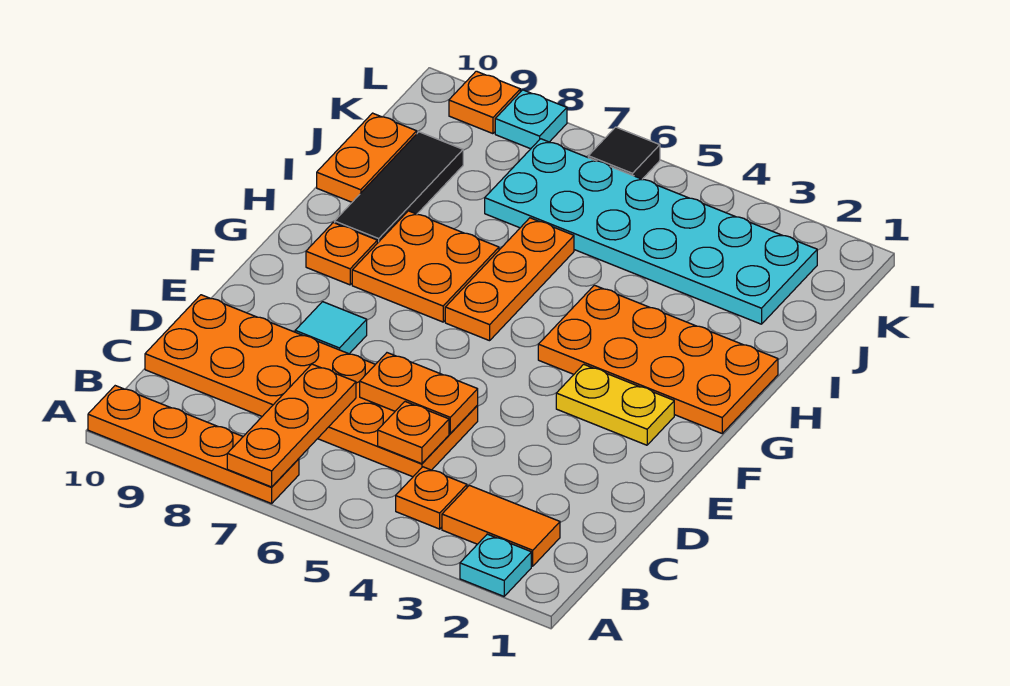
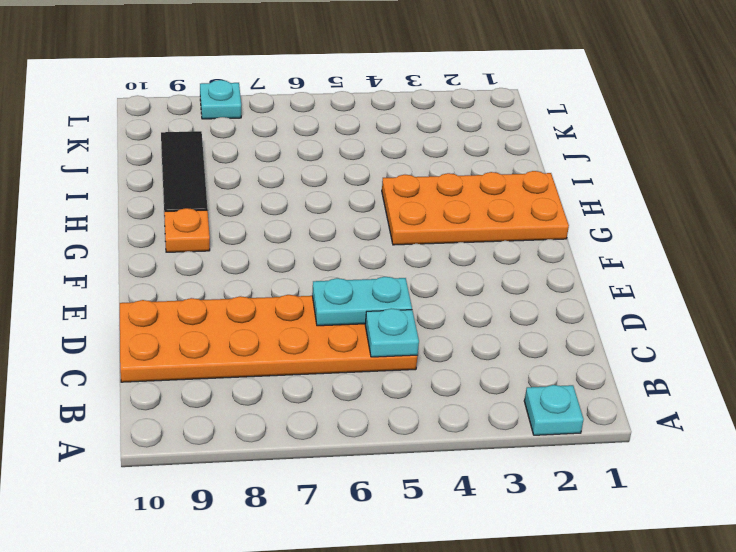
cyan plate C5 level 2 -> orange plate C5 level 2
cyan plate D5:D6 level 2 -> orange plate D5:D6 level 2
none -> orange plate A7:A10 level 1
none -> orange tile B2:B3 level 1
none -> orange plate B4 level 1

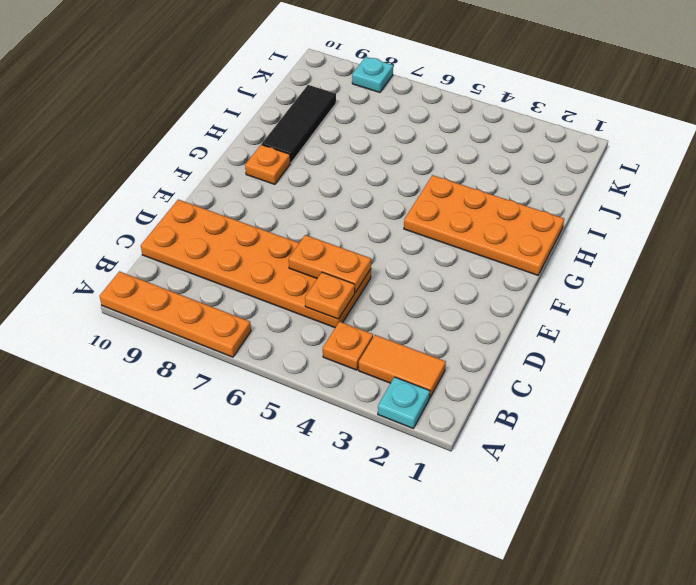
none -> cyan tile E8 level 1
none -> yellow plate F2:F3 level 1
none -> orange plate G6:I6 level 1

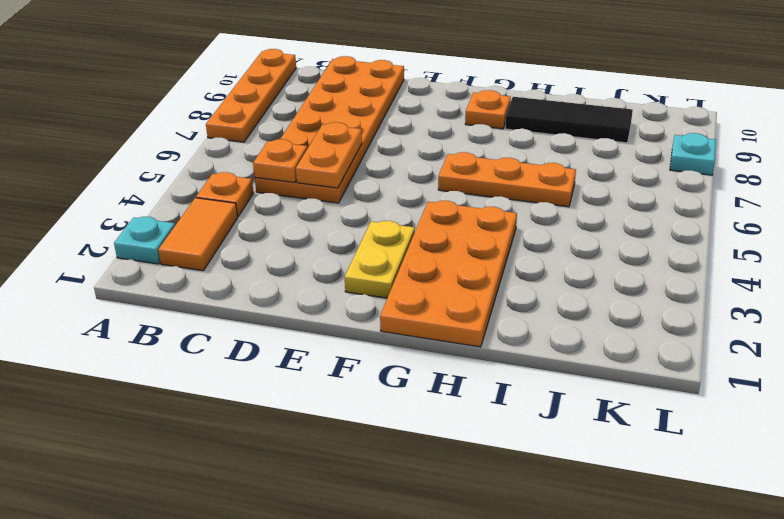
none -> cyan tile E8 level 1
none -> orange plate G7:H8 level 1
none -> orange plate I10:J10 level 1

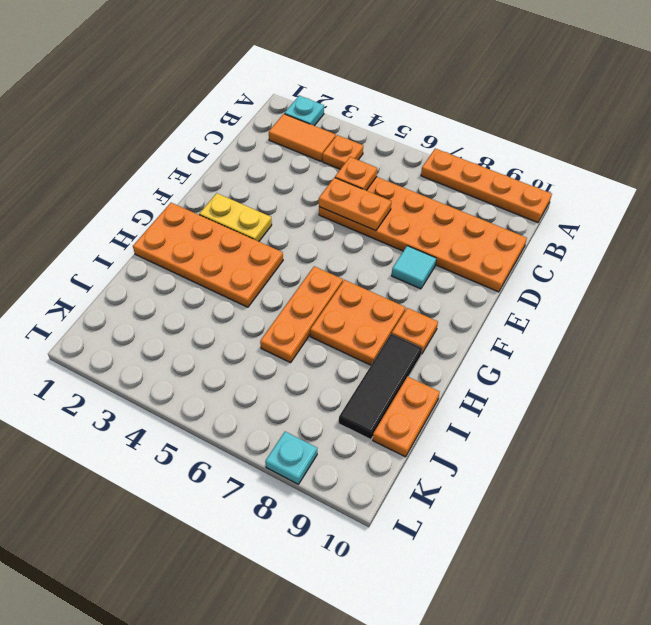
none -> cyan plate J2:K7 level 1
none -> black tile L6 level 1
none -> orange plate L9 level 1

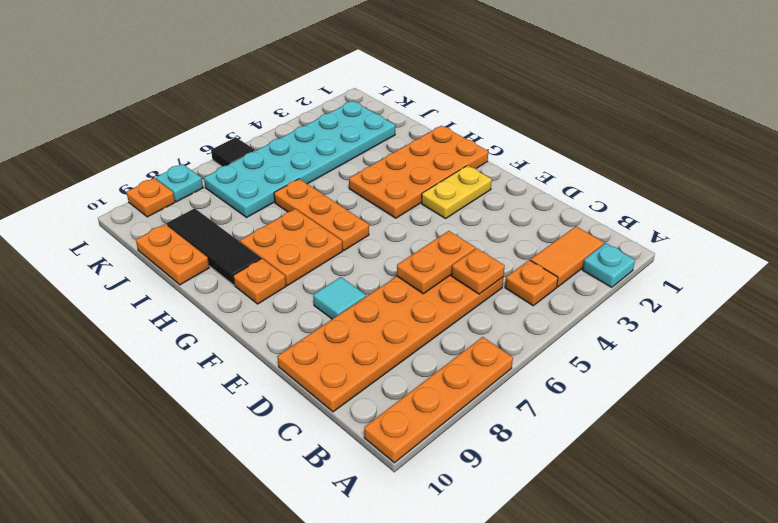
none -> orange plate A7:C7 level 2

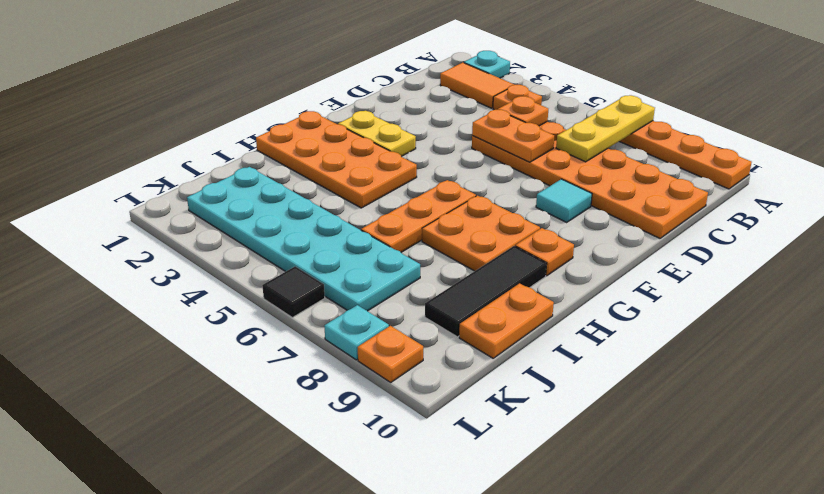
yellow plate A7:C7 level 2 -> orange plate A7:C7 level 2

